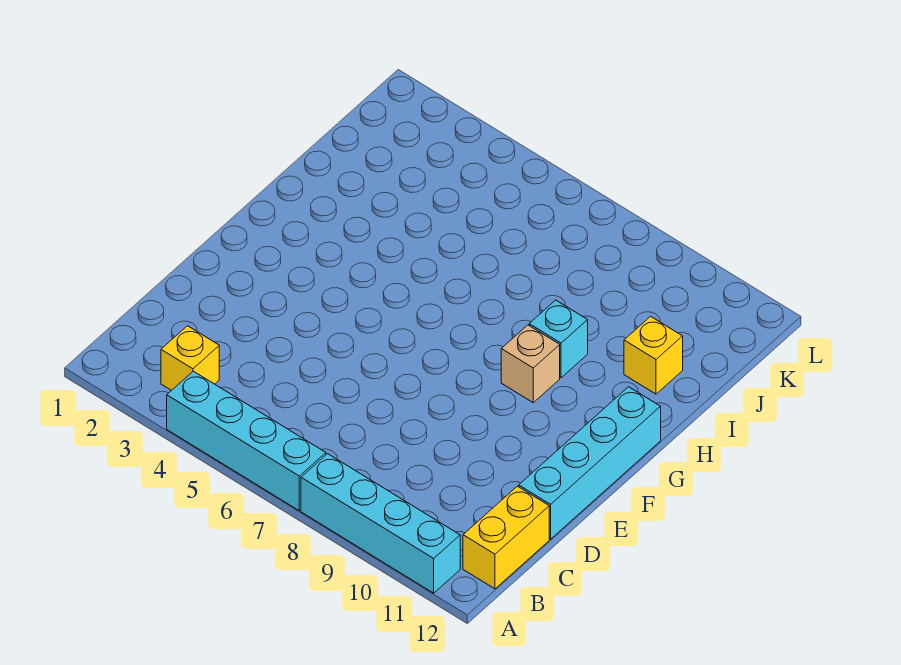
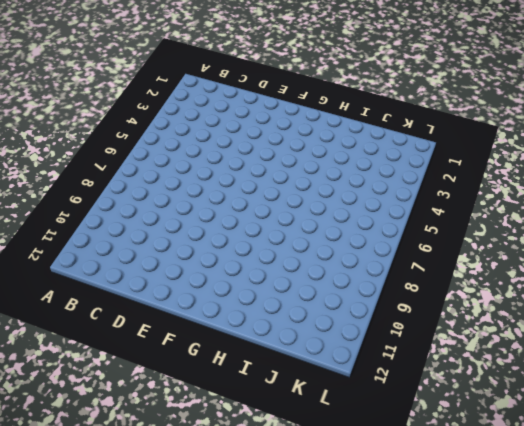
none -> cyan brick A4:A7 level 1
none -> cyan brick A8:A11 level 1

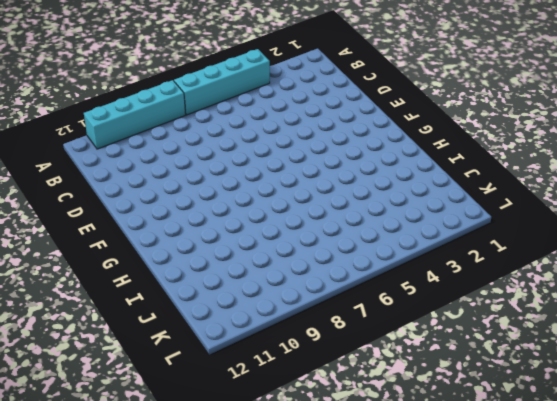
none -> yellow brick B3 level 1
none -> yellow brick B12:C12 level 1

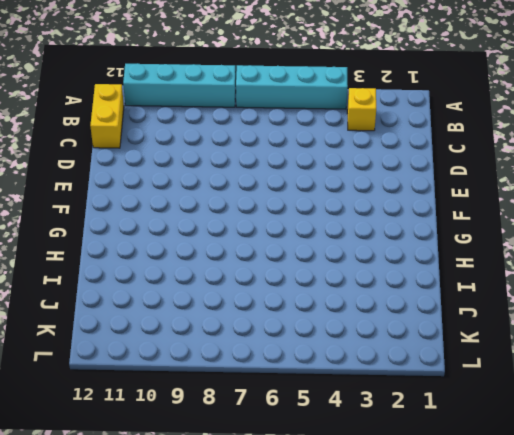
none -> cyan brick D12:G12 level 1
none -> tan brick G9 level 1

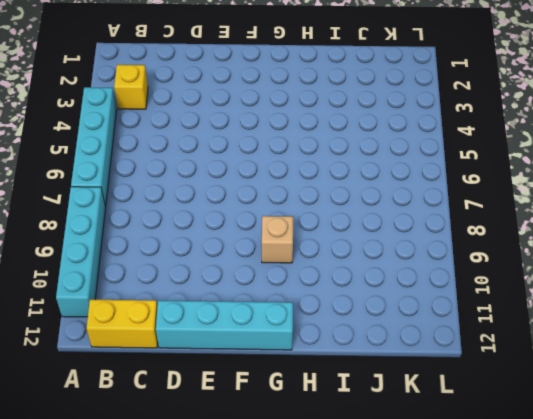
none -> cyan brick H9 level 1
none -> yellow brick I11 level 1

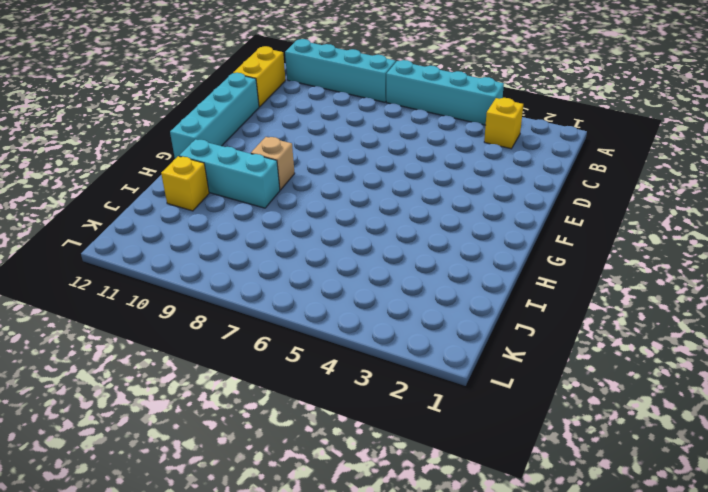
cyan brick H9:H11 level 1 -> cyan brick H9 level 1

